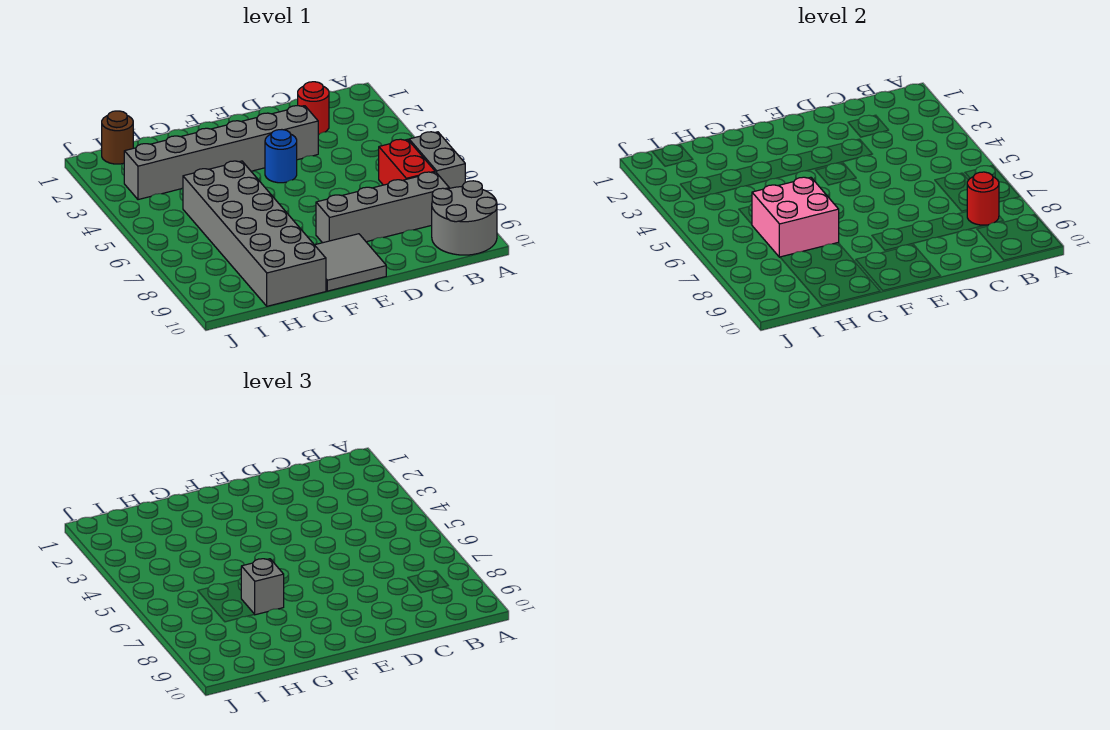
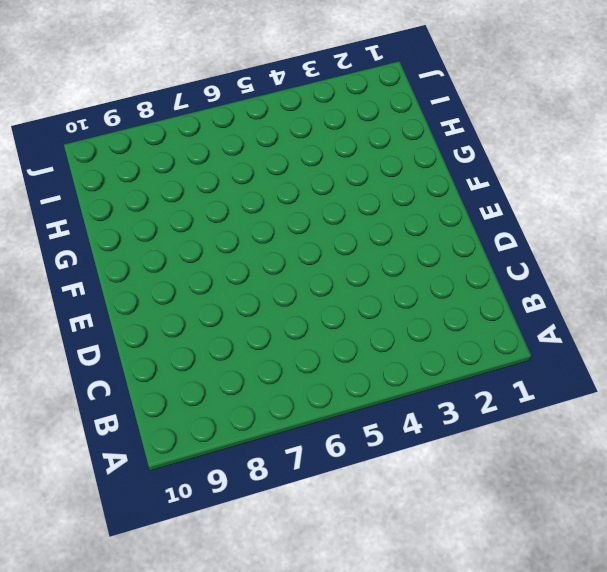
none -> grey brick A6:A7 level 1
none -> grey round brick A9:B10 level 1
none -> red brick B6:B7 level 1

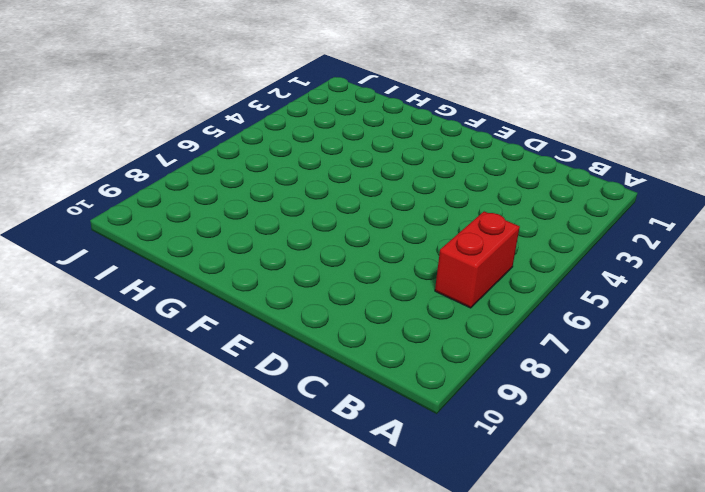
none -> grey brick A6:A7 level 1
none -> grey round brick A9:B10 level 1
none -> grey brick B8:E8 level 1

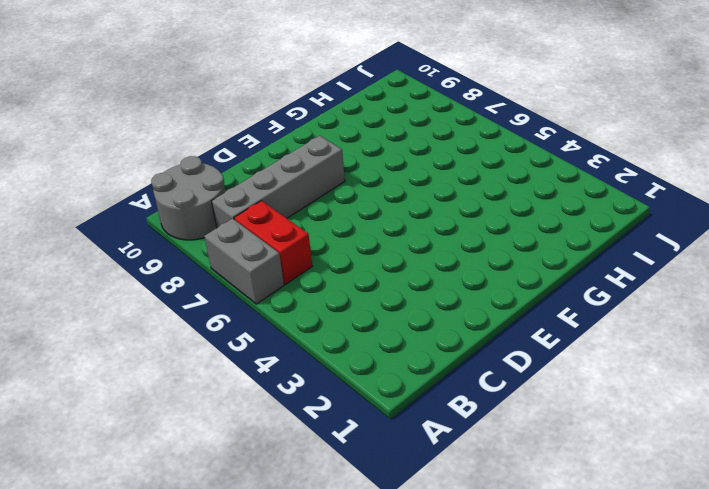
none -> red round brick C2 level 1
none -> grey brick D3:I3 level 1
none -> blue round brick E4 level 1

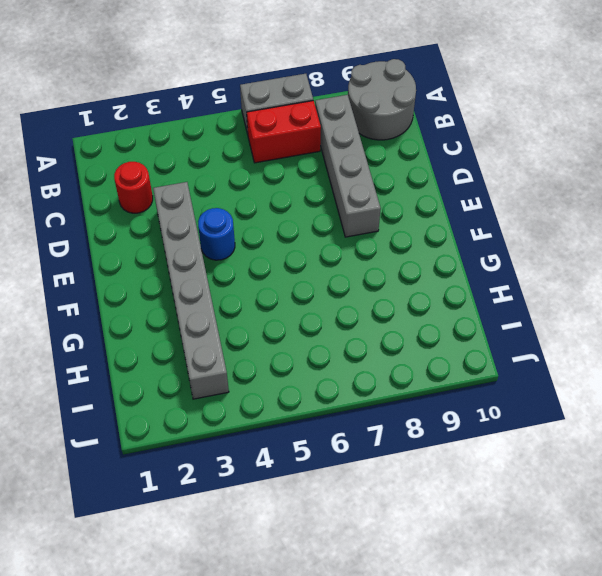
none -> grey tile E9:F10 level 1
none -> grey brick G5:H10 level 1
none -> brown round brick I1 level 1

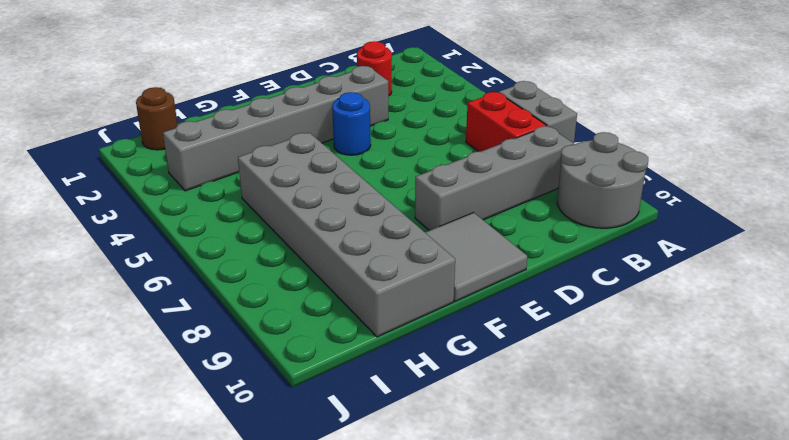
none -> red round brick B8 level 2
none -> pink brick G6:H7 level 2
none -> grey brick G7 level 3

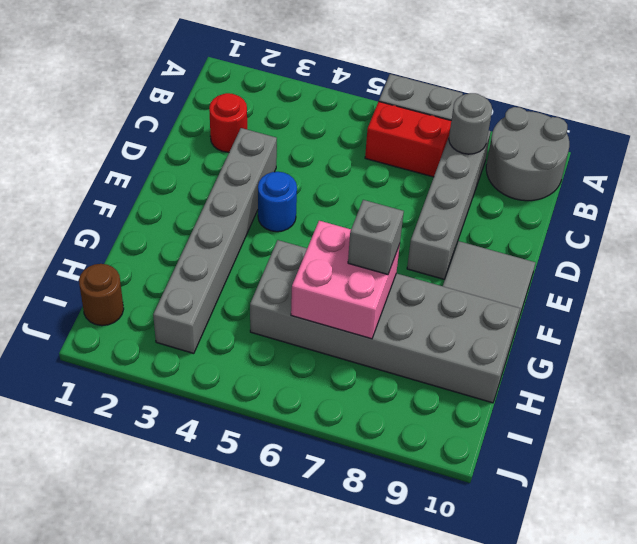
grey round brick B8 level 2 -> red round brick B8 level 2

